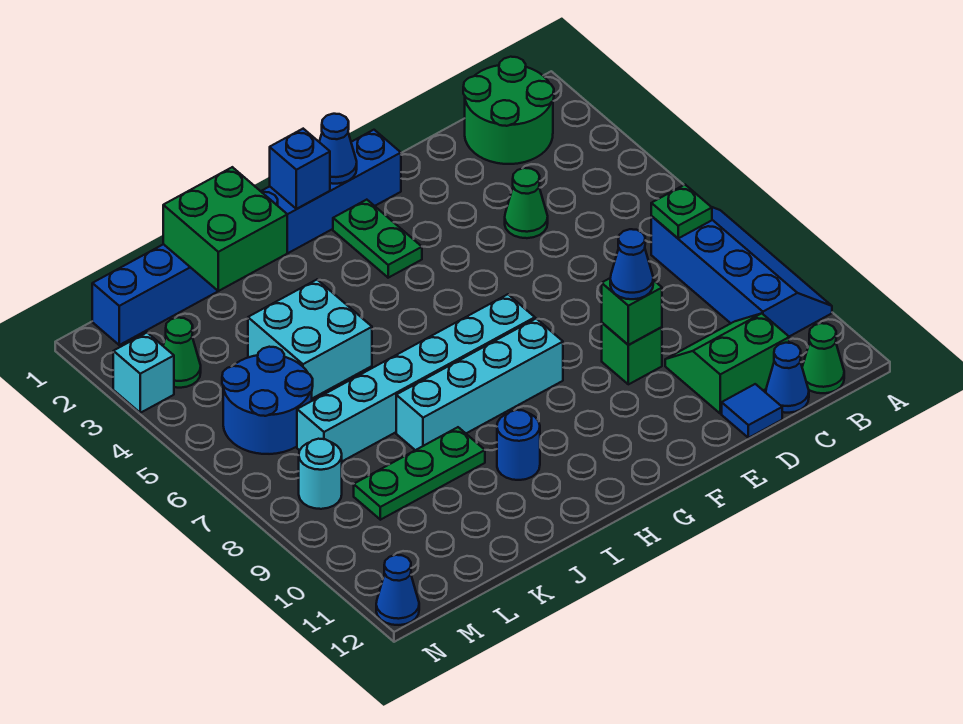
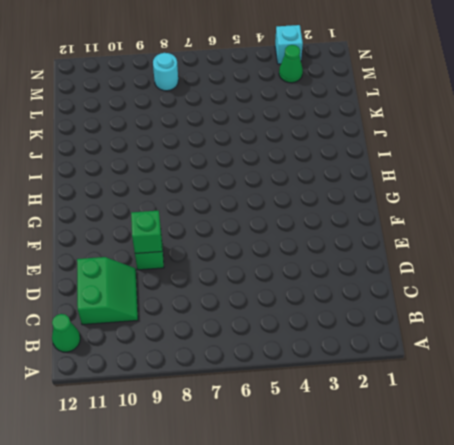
none -> blue slope A7:B10 level 1 top B
none -> green round brick B1:C2 level 1
none -> blue cone C12 level 1

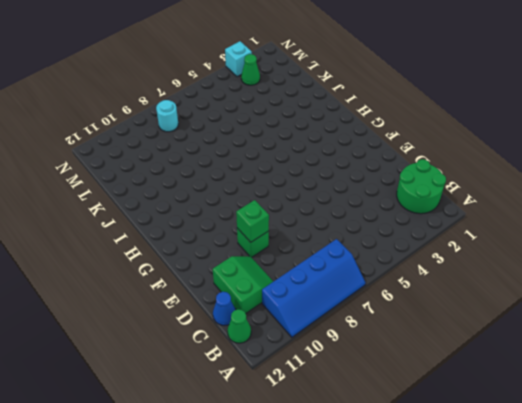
none -> green cone D4 level 1
none -> blue tile D12 level 1
none -> blue brick F1:M1 level 1

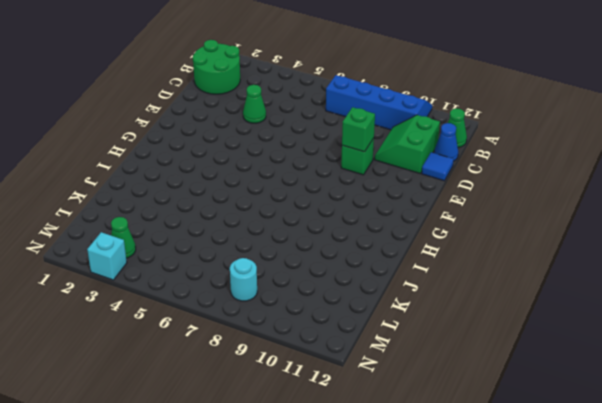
none -> blue brick F1:M1 level 1
none -> green plate G2:G3 level 1
none -> cyan brick G7:L7 level 1

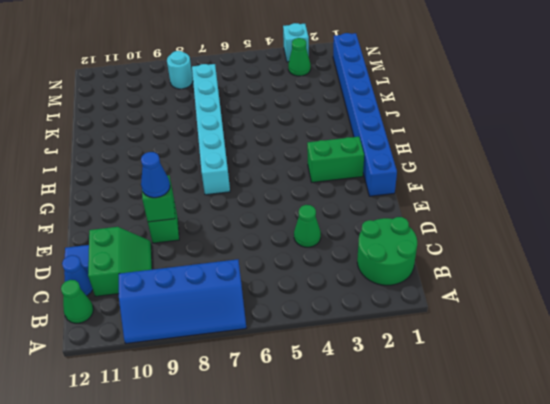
green brick G2:G3 level 1 -> green plate G2:G3 level 1
none -> cyan brick G8:J8 level 1
none -> blue round brick I10 level 1
none -> cyan brick J4:K5 level 1

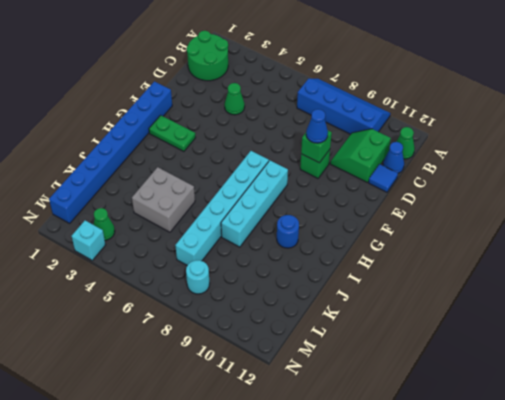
grey brick J4:K5 level 1 -> cyan brick J4:K5 level 1
none -> green plate J9:L9 level 1
none -> blue round brick L5:M6 level 1
none -> blue cone N12 level 1

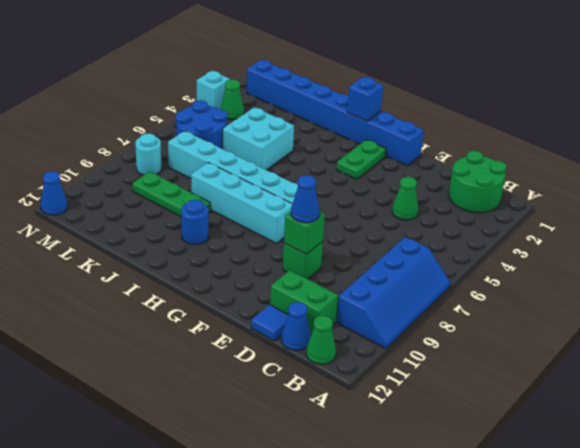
none -> green plate B7 level 2
none -> blue cone G1 level 2
none -> green brick J1:K2 level 2

